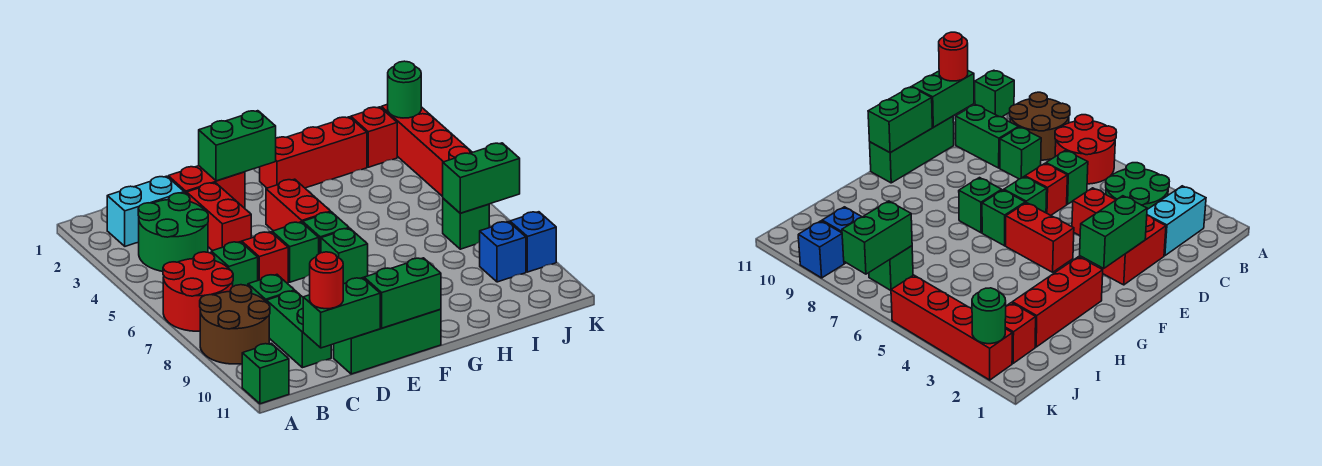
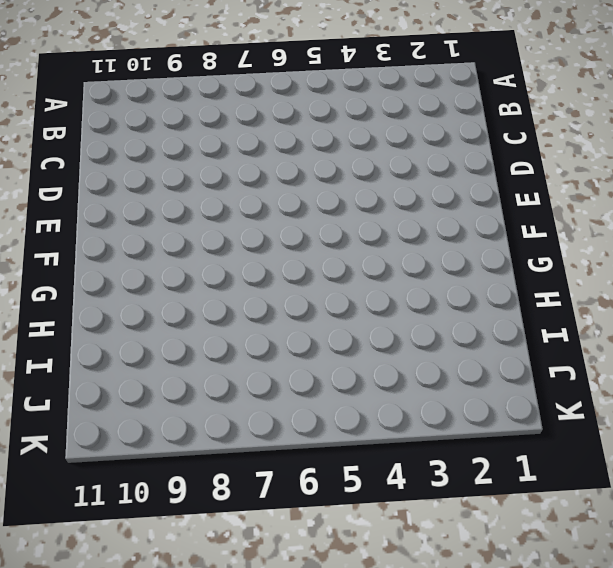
none -> red round brick A6:B7 level 1
none -> brown round brick A8:B9 level 1
none -> green brick A11 level 1

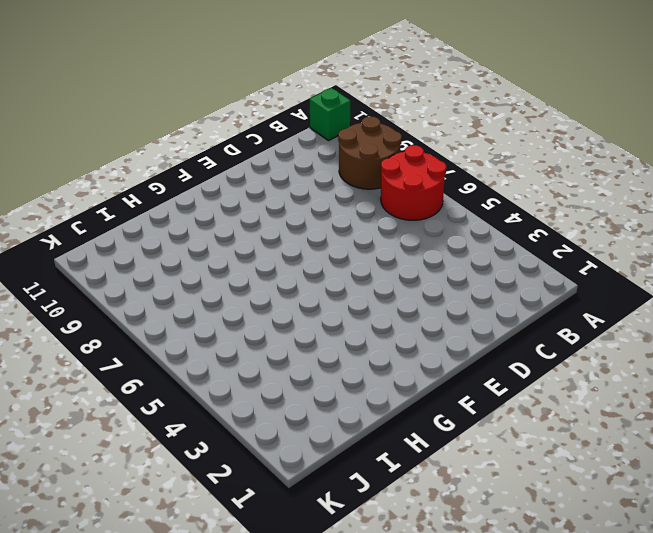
none -> cyan brick B2:C2 level 1
none -> green round brick B3:C4 level 1
none -> green brick C6 level 1

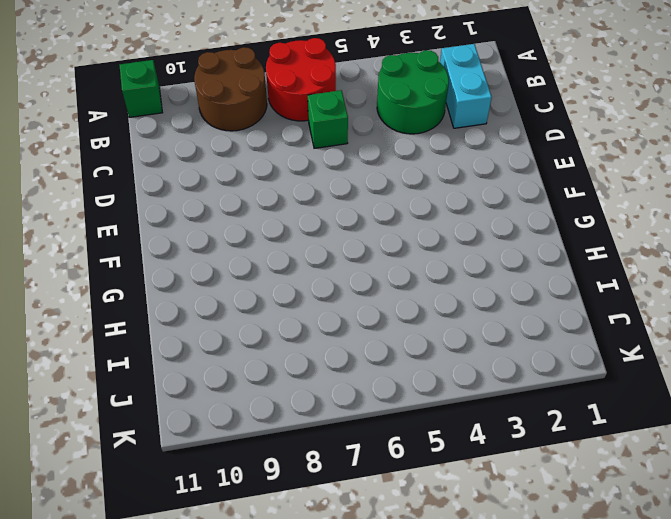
none -> green brick C8 level 1
none -> green brick C9:C10 level 1
none -> red brick D2:E2 level 1

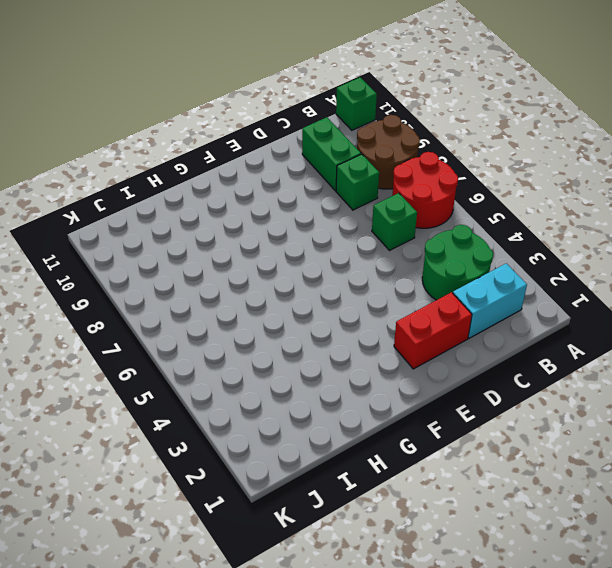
none -> red brick D3:D4 level 1
none -> red brick D6 level 1
none -> green brick D11:F11 level 1

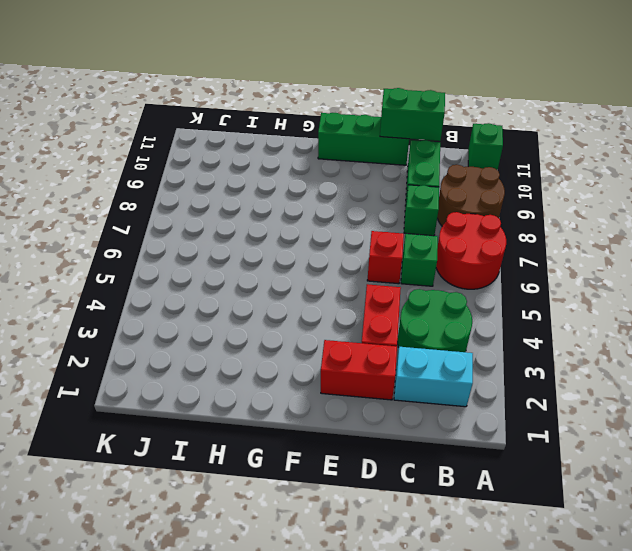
none -> green brick E6 level 1
none -> red brick F4:F5 level 1
none -> green brick F6 level 1

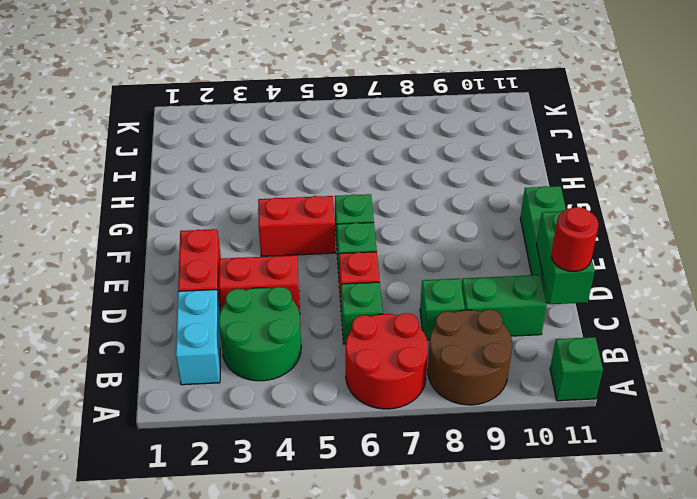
none -> green brick F7 level 1
none -> red brick G2:I2 level 1
none -> red brick J2 level 1

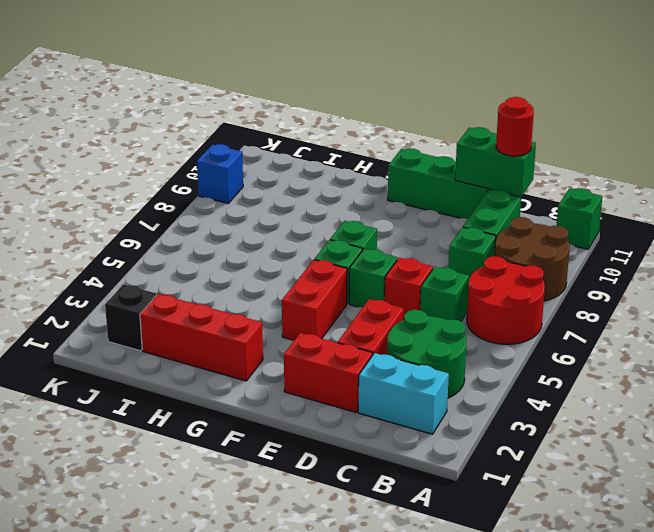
black brick J2 level 1 -> red brick J2 level 1
none -> green brick J7 level 1
none -> blue brick J9 level 1
none -> red brick K2:K5 level 1

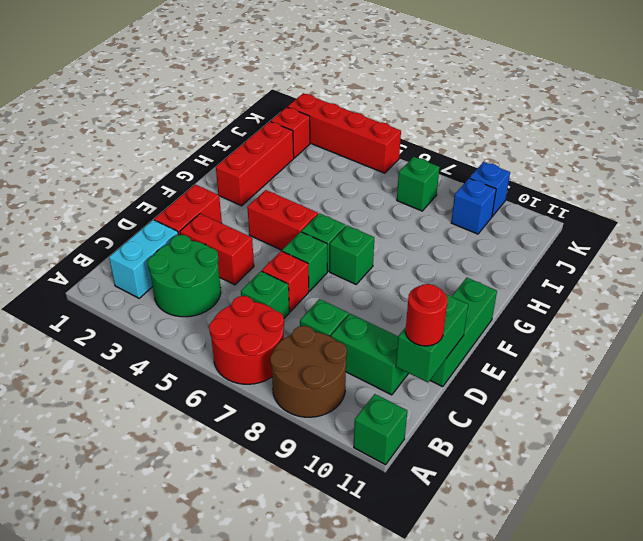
none -> green brick E2:F2 level 2
none -> green brick E11:F11 level 2
none -> green brick J7:K7 level 2

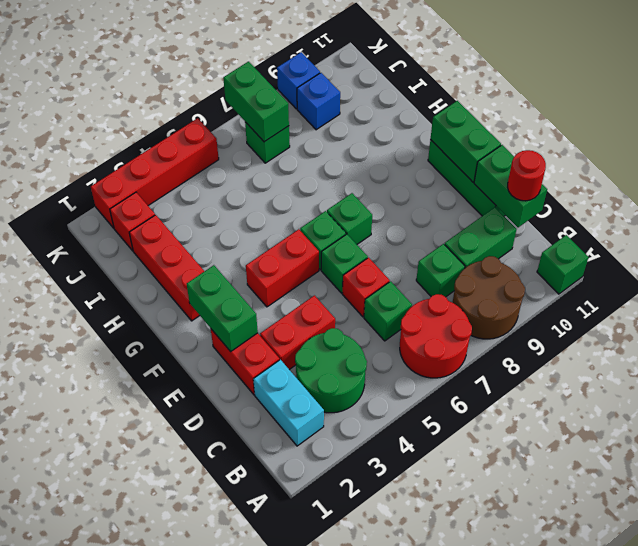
none -> green round brick K2 level 2

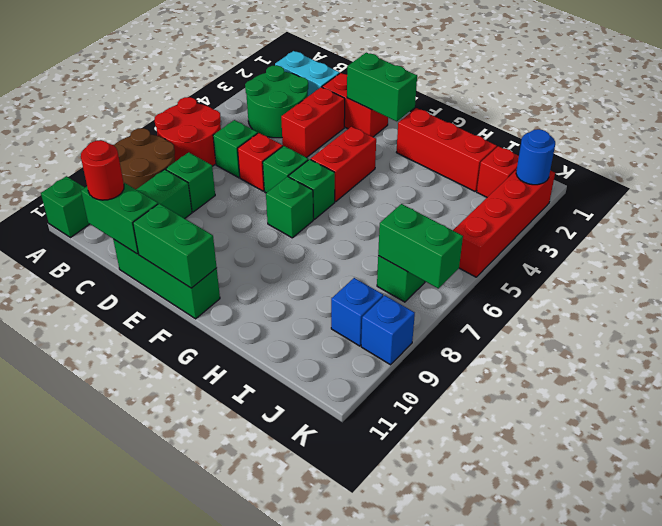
blue round brick K2 level 2 -> green round brick K2 level 2

